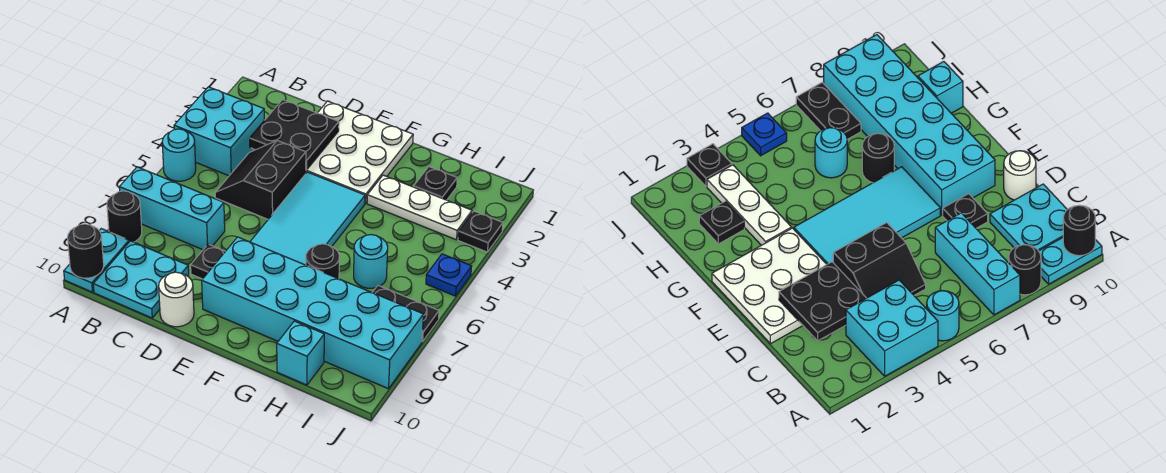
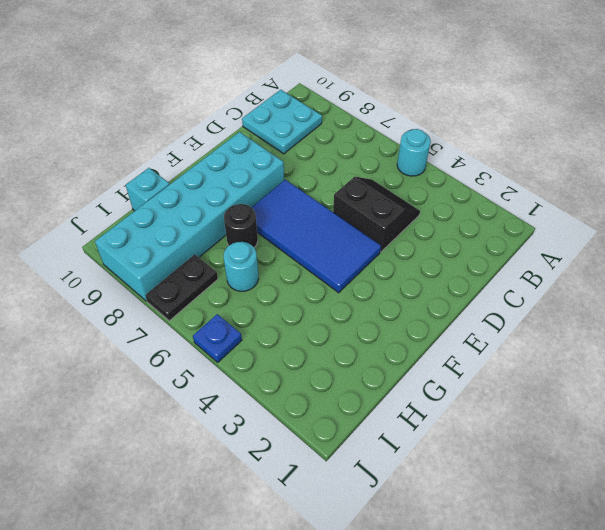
blue tile E4:F7 level 1 -> cyan tile E4:F7 level 1
none -> cyan brick A3:B4 level 1
none -> cyan brick A7:C7 level 1
none -> black round brick A8 level 1

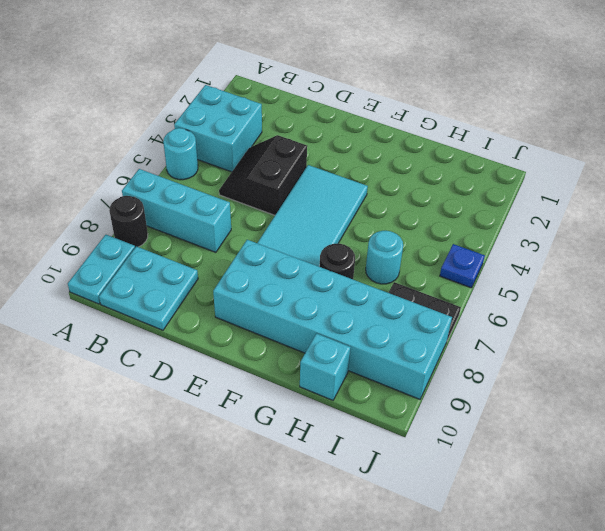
none -> white plate D1:F3 level 1
none -> black plate D8 level 1
none -> white round brick D10 level 1

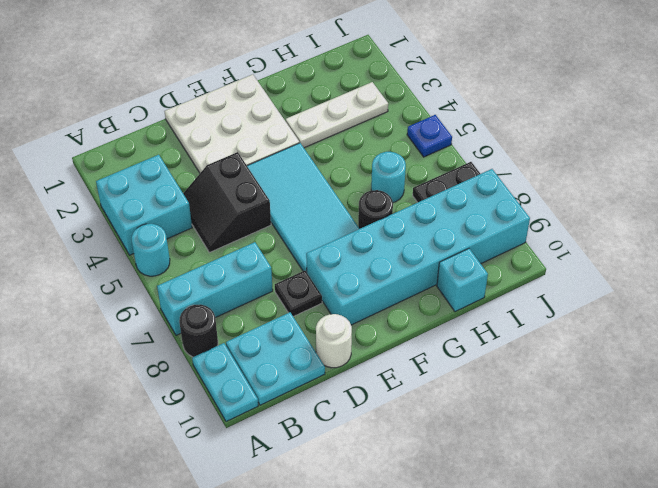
none -> black plate H2 level 1
none -> black plate J3 level 1
none -> black round brick A10 level 2

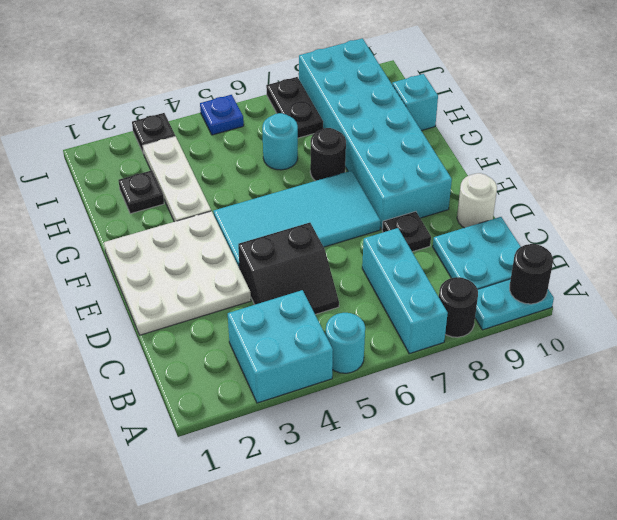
none -> black plate C2:D3 level 2

